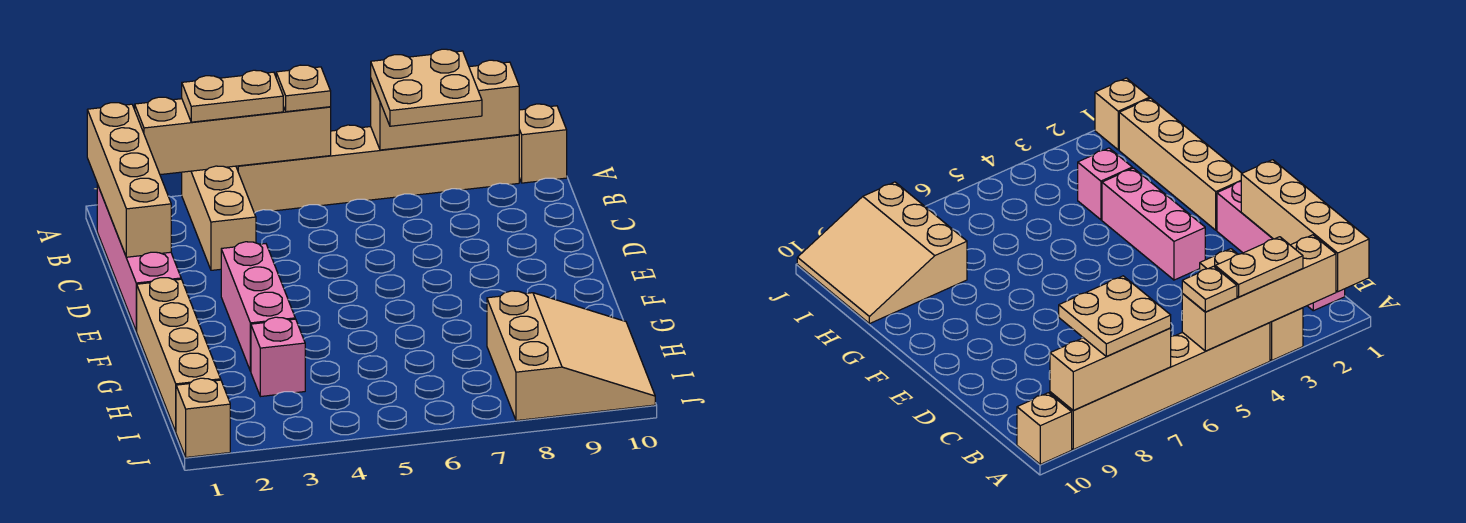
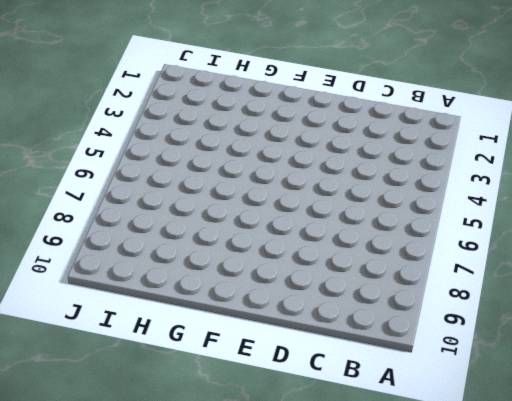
none -> tan brick A3:C3 level 1
none -> tan brick A4:A9 level 1
none -> tan brick A10 level 1

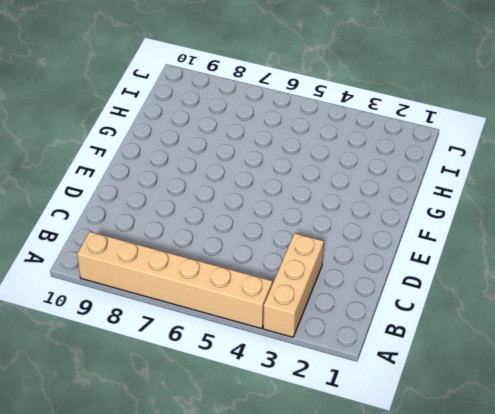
none -> tan brick A10 level 1
none -> pink brick B1:E1 level 1
none -> pink brick E3:G3 level 1

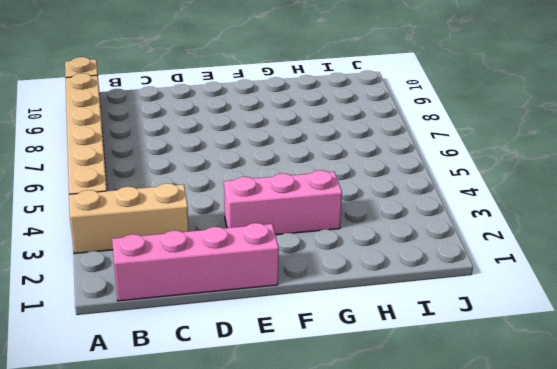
none -> tan brick F1:I1 level 1
none -> pink brick H3 level 1
none -> tan slope H8:J10 level 1 top 8

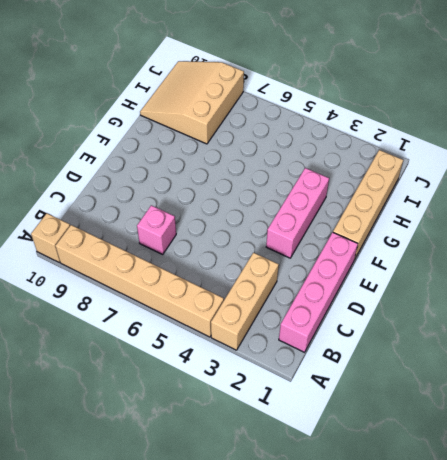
pink brick C7 level 1 -> pink brick H3 level 1
none -> tan brick J1 level 1
none -> tan brick A1:D1 level 2
none -> tan brick A2:A5 level 2

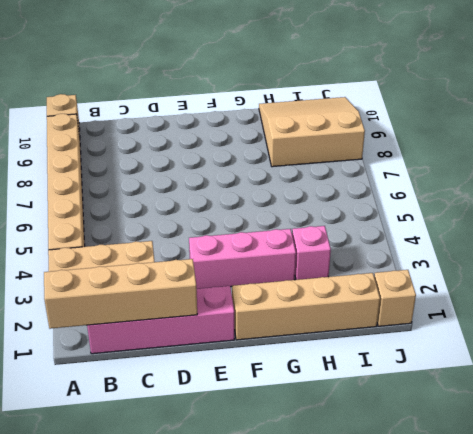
none -> tan brick A2:A5 level 2
none -> tan brick A7:A9 level 2
none -> tan plate A3:A4 level 3

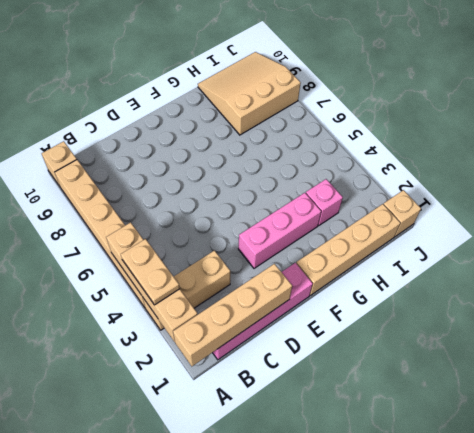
none -> tan brick A7:A9 level 2
none -> tan plate A5 level 3
none -> tan plate A7:B8 level 3

